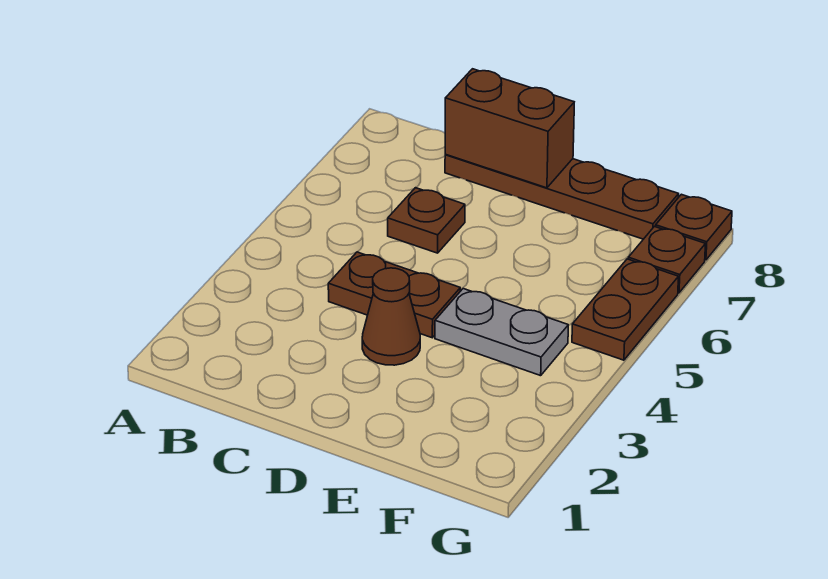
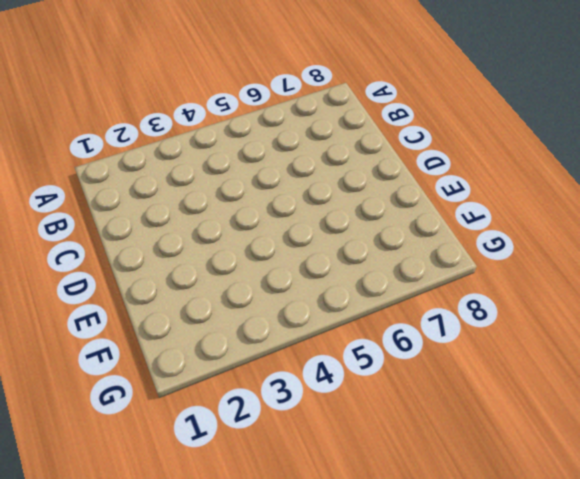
none -> brown plate C4:D4 level 1
none -> brown plate C6 level 1

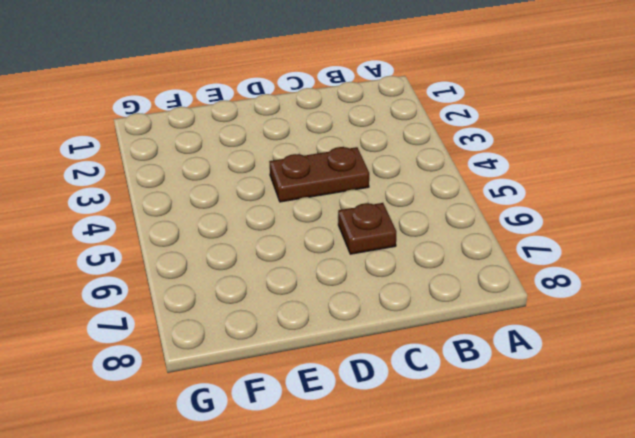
none -> brown plate C8:F8 level 1
none -> brown cone D3 level 1

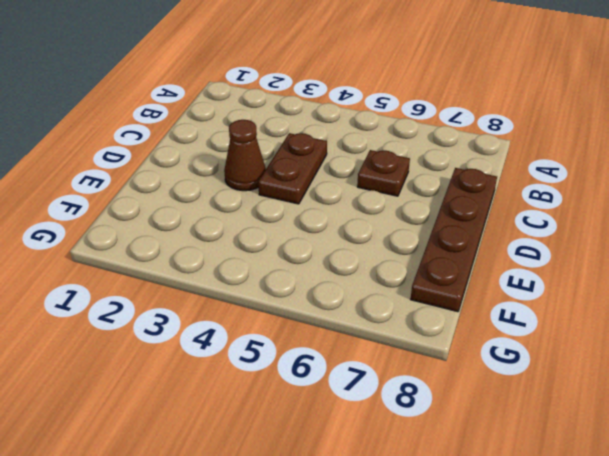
none -> grey plate E4:F4 level 1
none -> brown plate G5:G6 level 1

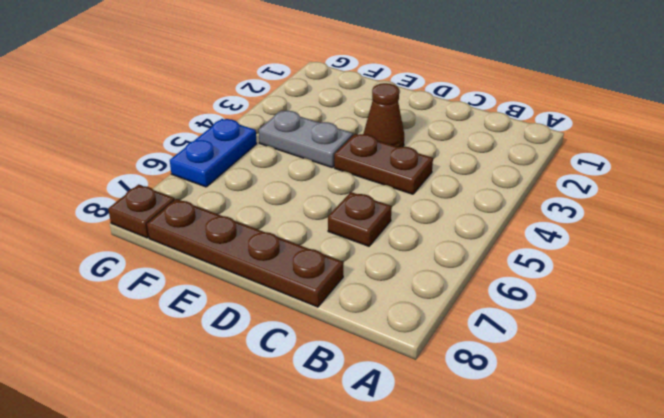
blue plate G5:G6 level 1 -> brown plate G5:G6 level 1
none -> brown plate G7 level 1
none -> brown brick C8:D8 level 2

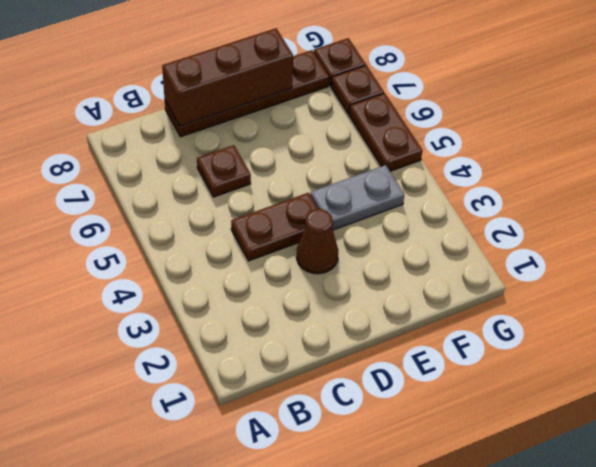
brown brick C8:E8 level 2 -> brown brick C8:D8 level 2

